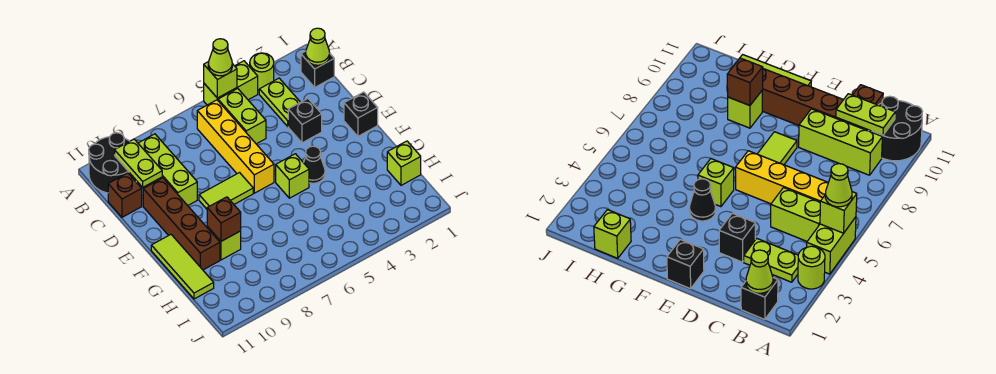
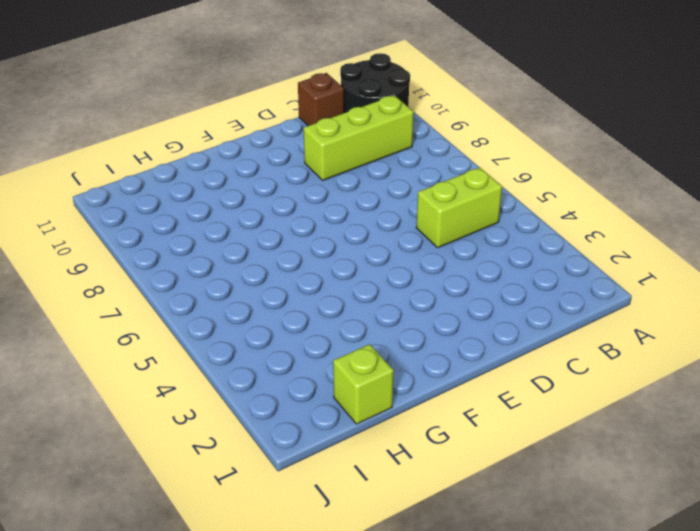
none -> lime round brick A3 level 1
none -> lime brick A4:A5 level 1
none -> black brick B1 level 1

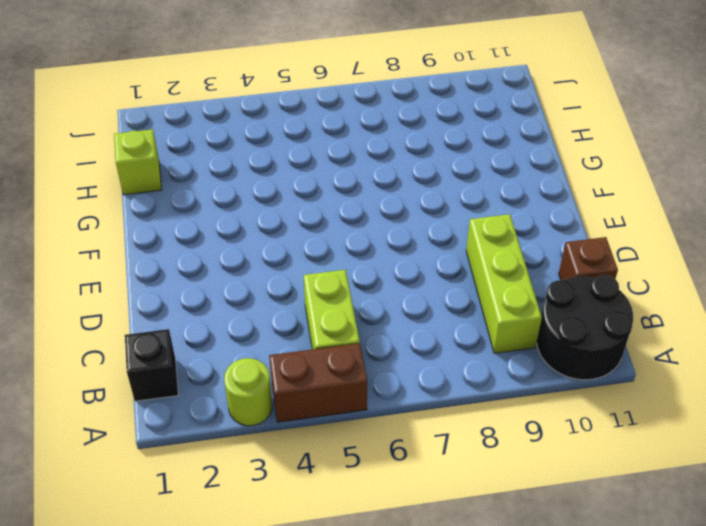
brown brick A4:A5 level 1 -> lime brick A4:A5 level 1
none -> lime plate B3:C3 level 1
none -> yellow brick B6:E6 level 1
none -> black brick D3 level 1

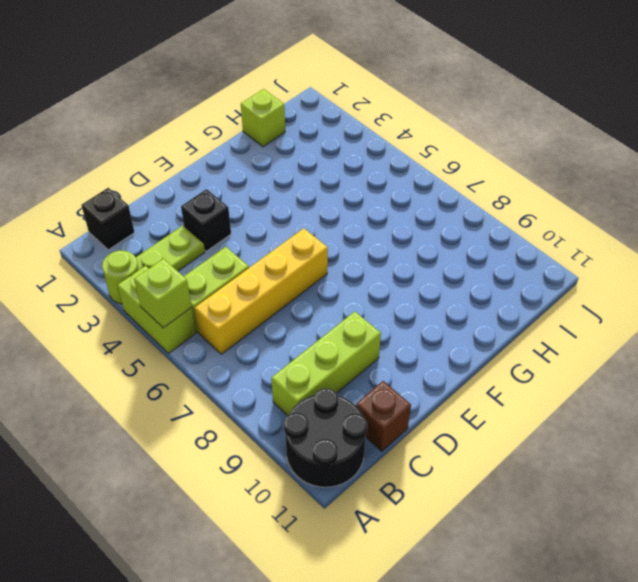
none -> brown brick D10:G10 level 1
none -> black brick E1 level 1
none -> lime tile E7:E8 level 1

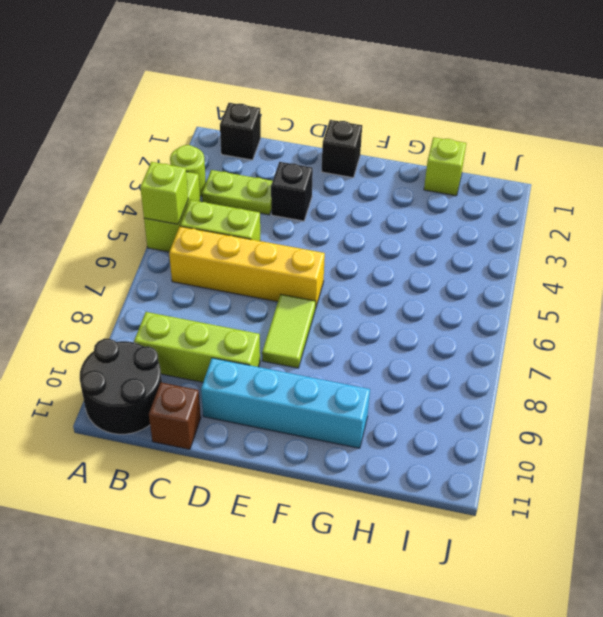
cyan brick D10:G10 level 1 -> brown brick D10:G10 level 1
none -> black cone F4 level 1
none -> lime brick F5 level 1
none -> lime tile F11:H11 level 1

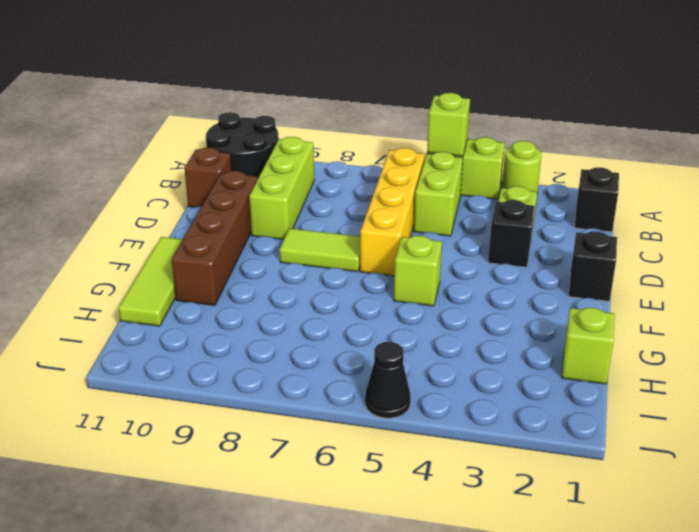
black cone J5 level 1 -> black cone F4 level 1
none -> lime brick G9 level 1
none -> lime cone B1 level 2
none -> lime plate B10:C10 level 2

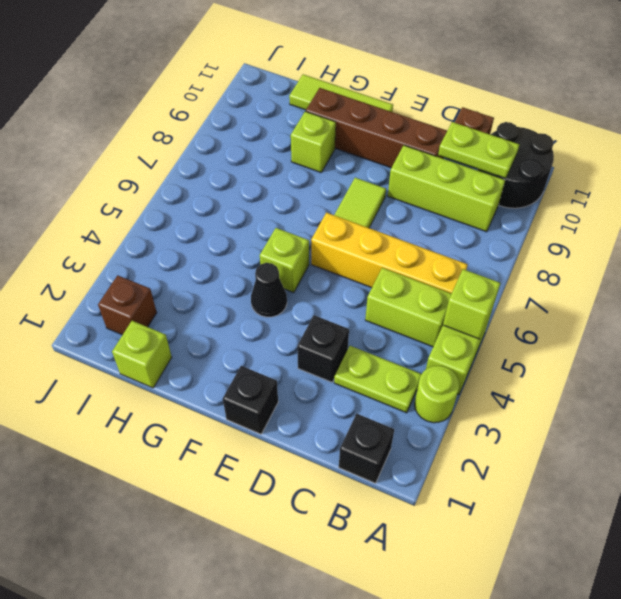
brown brick I2 level 1 -> brown brick G9 level 2
none -> lime cone B1 level 2
none -> lime cone A5 level 3

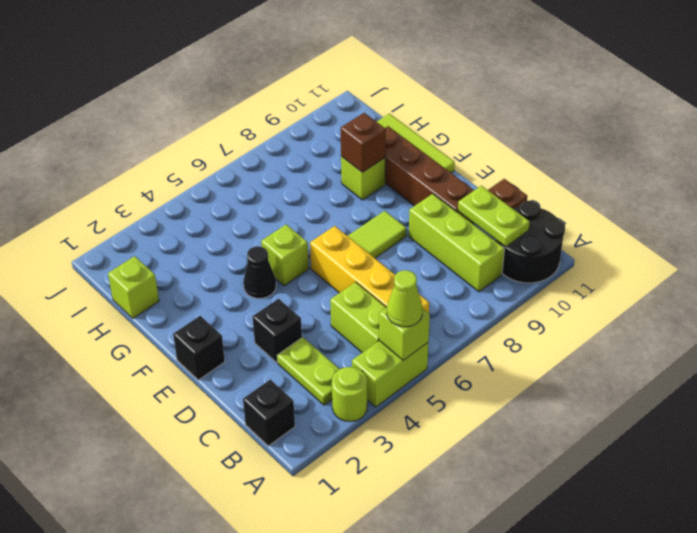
none -> lime cone B1 level 2

